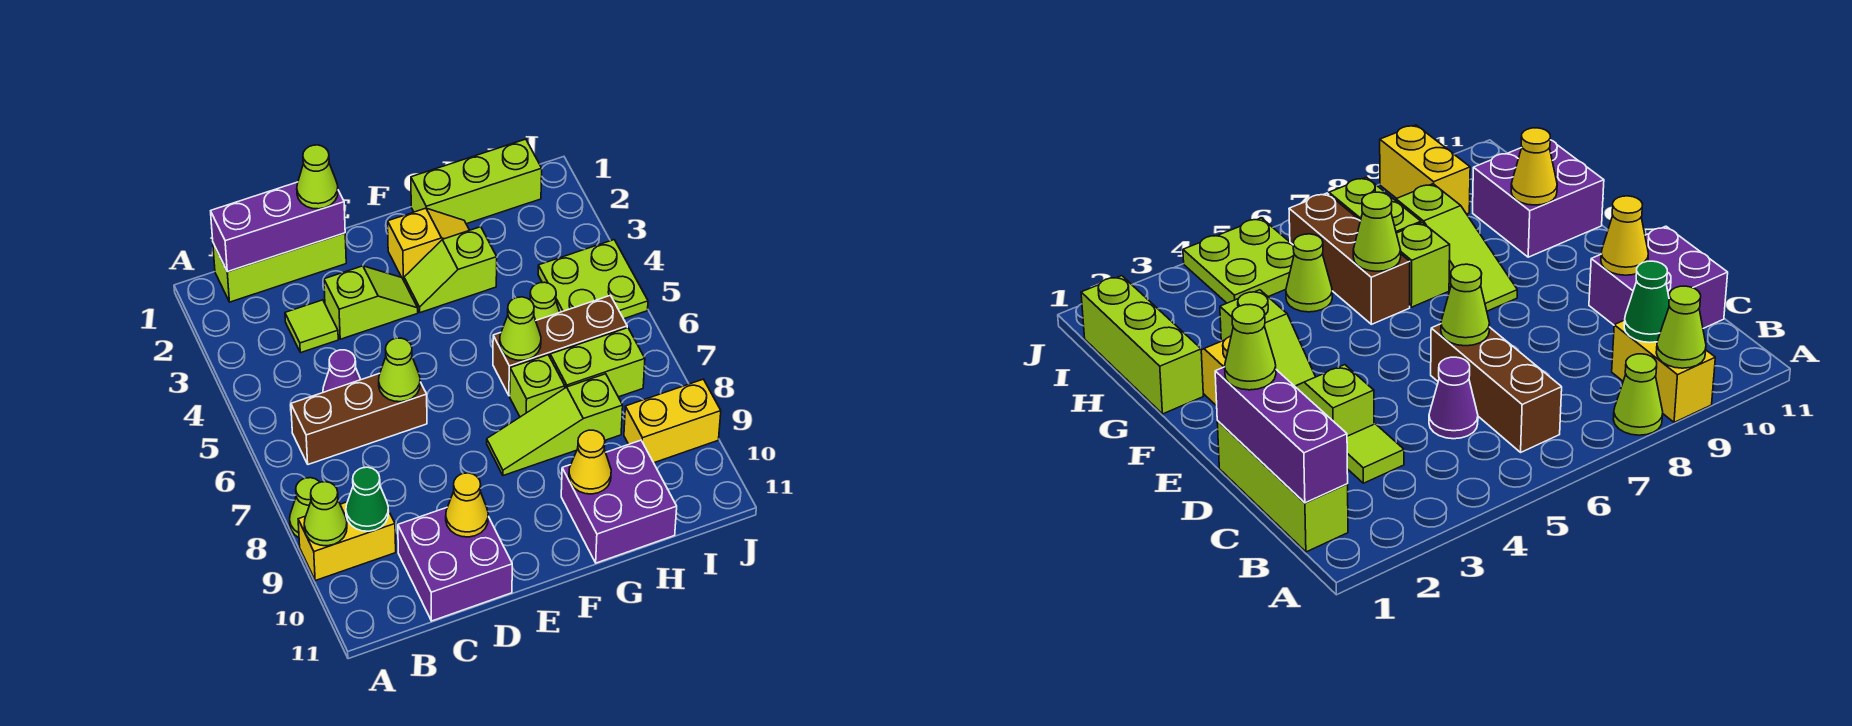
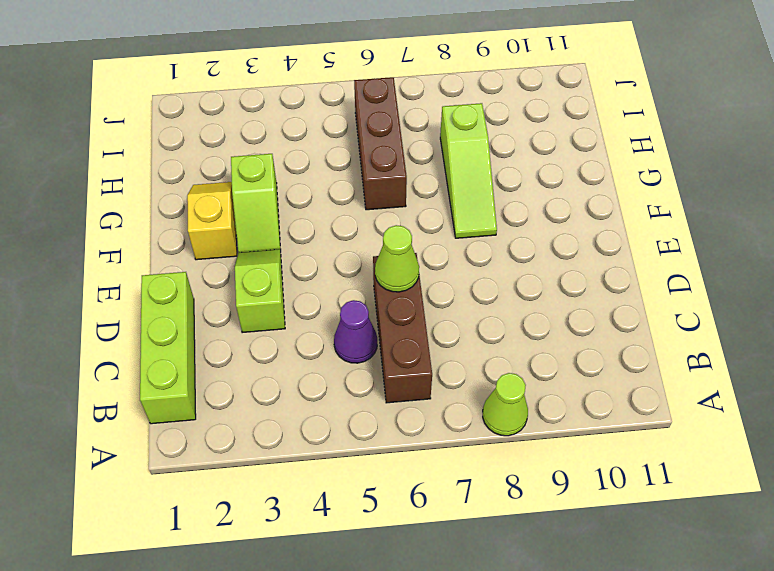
none -> yellow brick A9:B9 level 1
none -> lime tile C3 level 1
none -> purple brick C10:D11 level 1

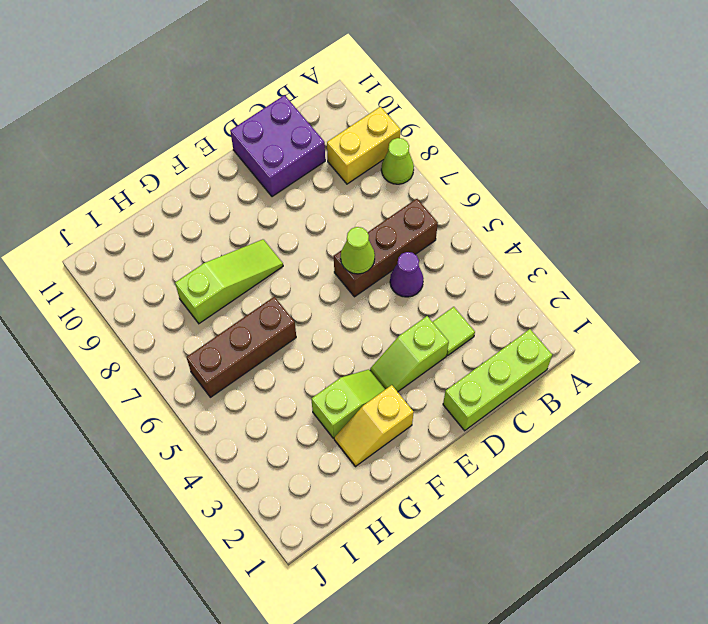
none -> lime brick G1:I1 level 1
none -> lime brick G7 level 1
none -> purple brick G10:H11 level 1

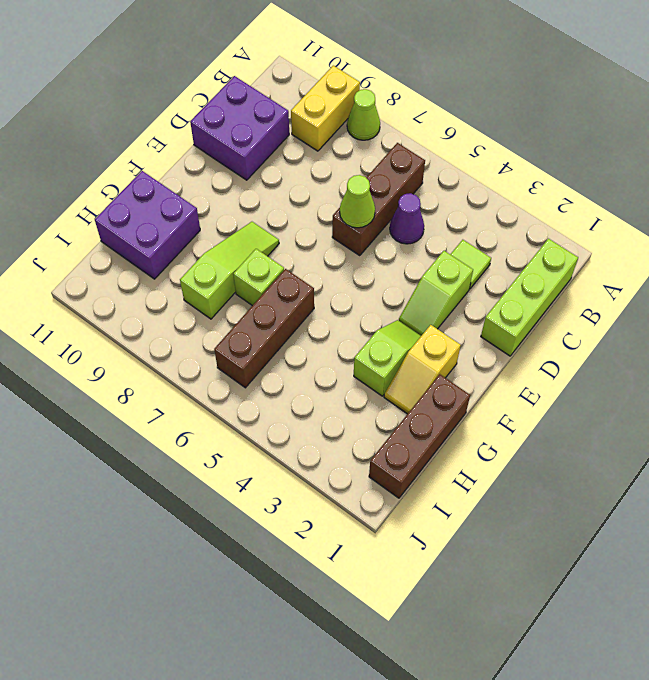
brown brick G1:I1 level 1 -> lime brick G1:I1 level 1
none -> lime cone H5 level 1
none -> lime brick H7:I7 level 1
none -> lime plate I4:J5 level 1

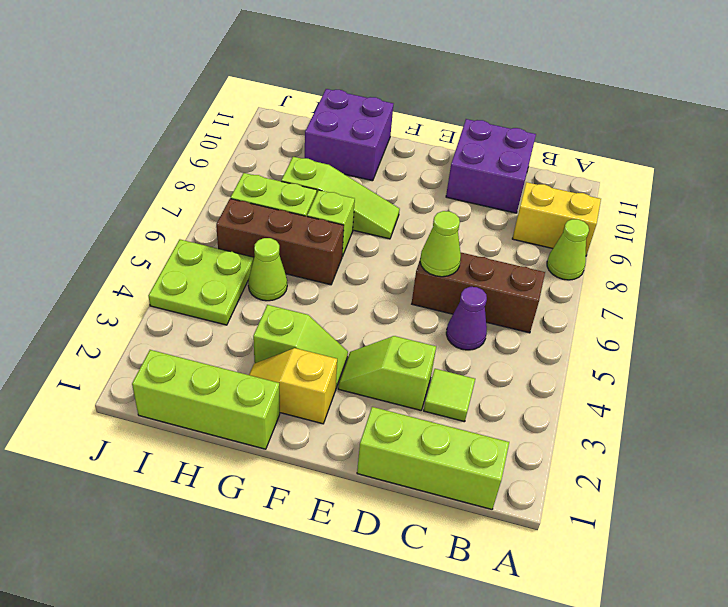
none -> yellow brick I9:J9 level 1
none -> lime cone A9 level 2
none -> purple brick B1:D1 level 2

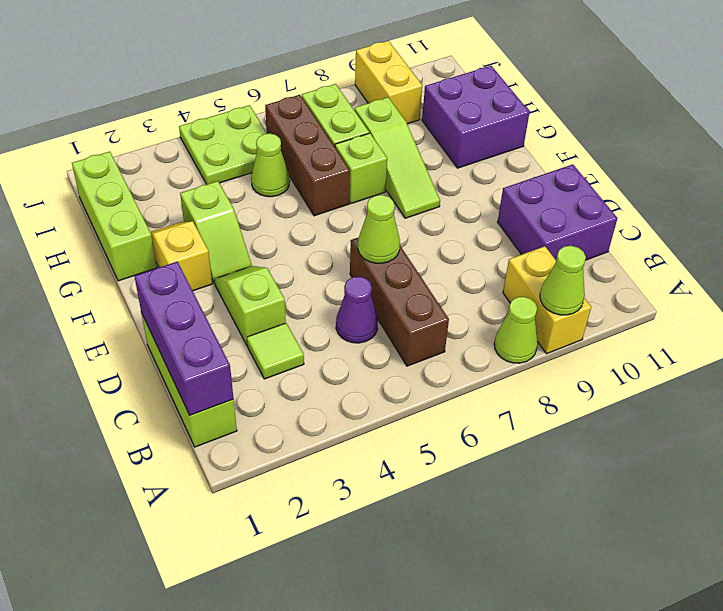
none -> green cone B9 level 2
none -> yellow cone D10 level 2
none -> lime cone G6 level 2

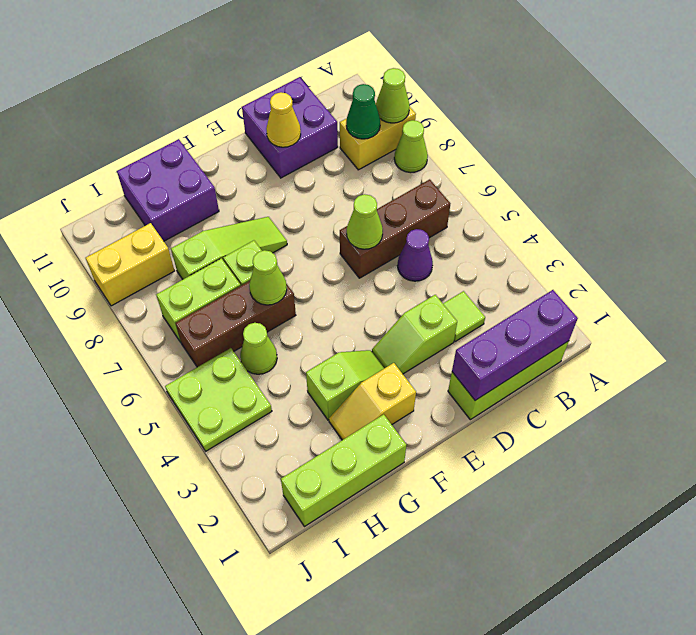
none -> yellow cone G10 level 2
none -> lime cone D1 level 3

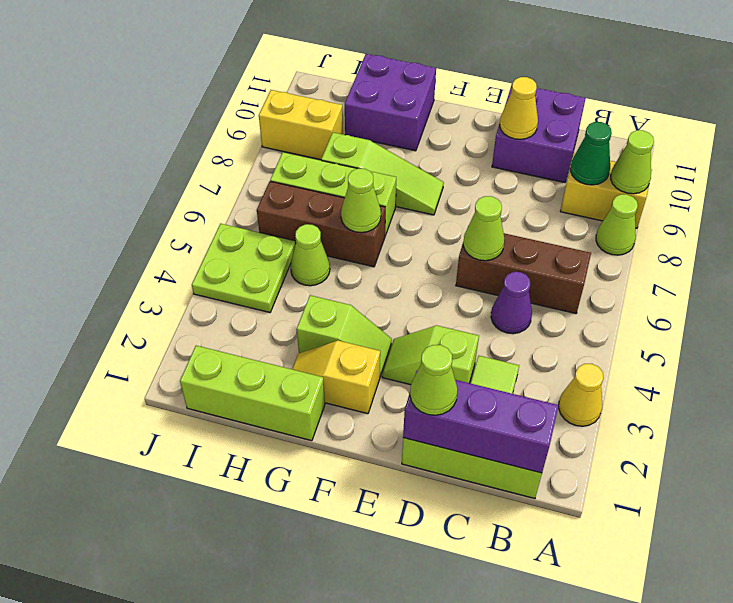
yellow cone A3 level 1 -> yellow cone G10 level 2

